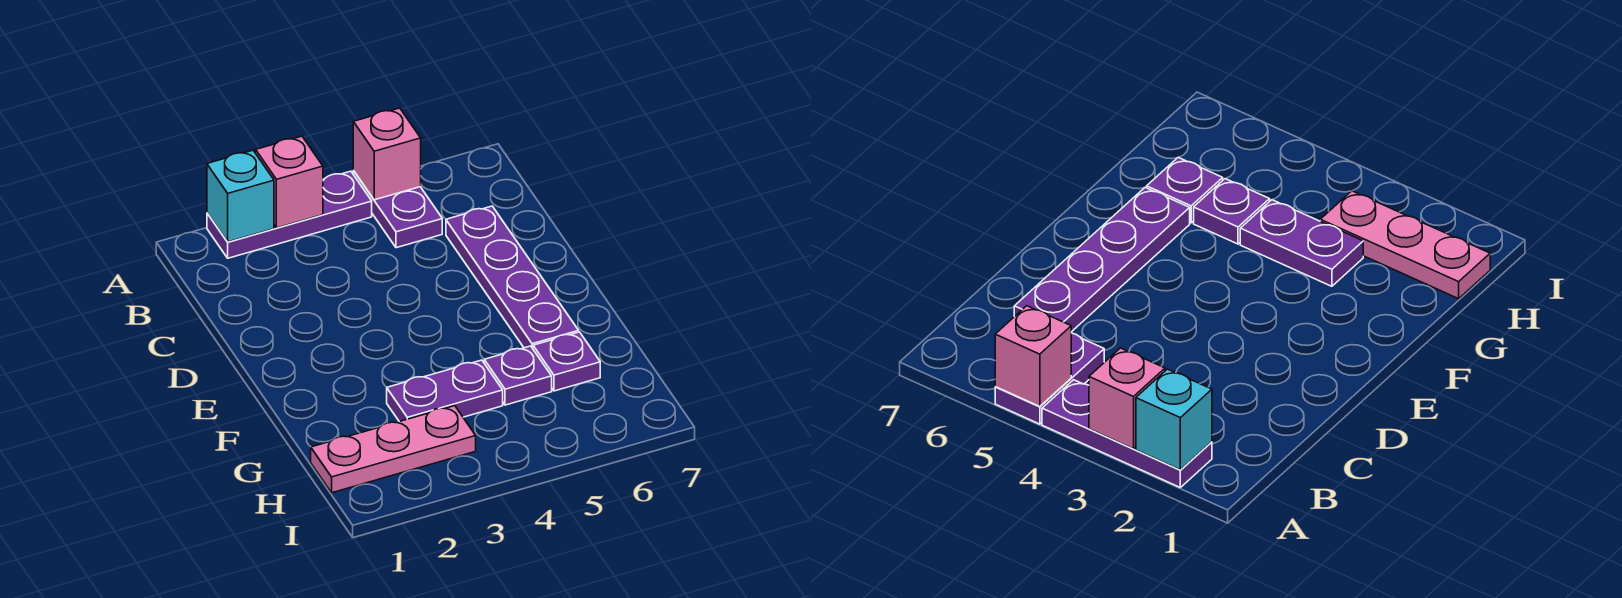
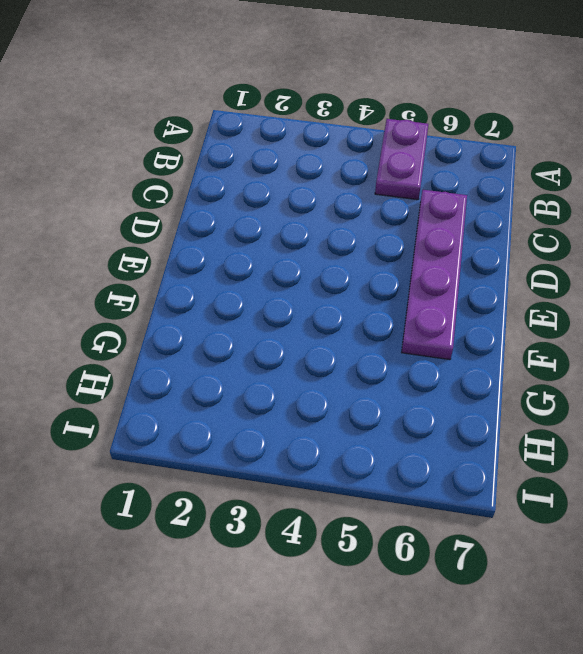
none -> purple plate A2:A4 level 1
none -> purple plate G3:G4 level 1

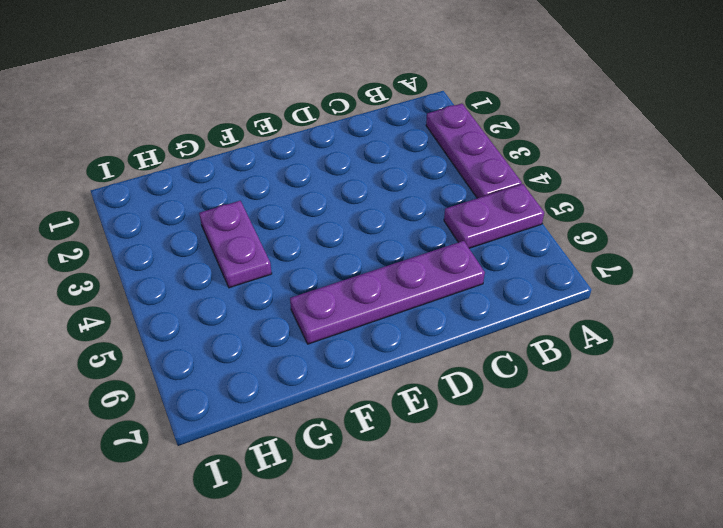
none -> purple plate G5 level 1
none -> purple plate G6 level 1

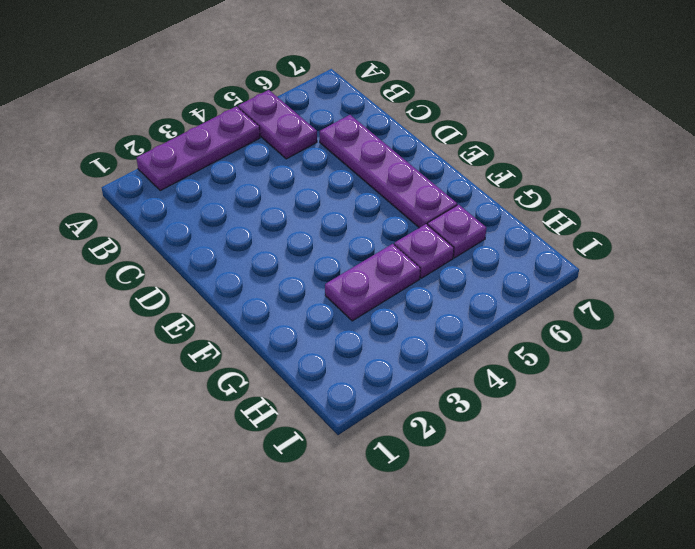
none -> pink plate H1:H3 level 1
none -> cyan brick A2 level 2

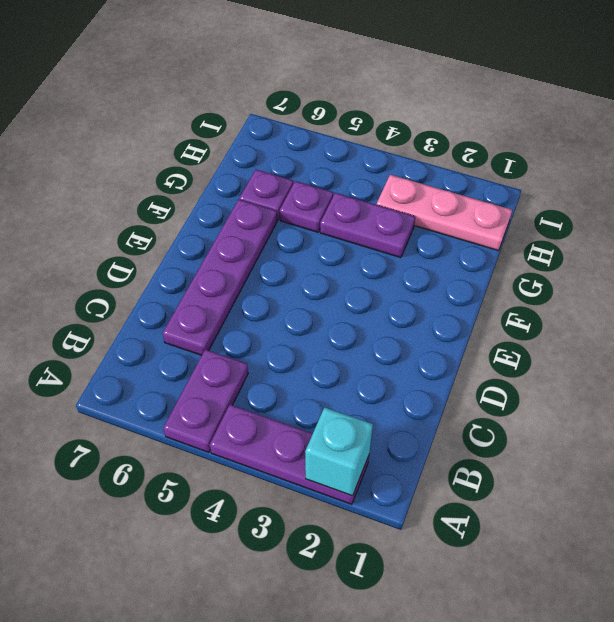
none -> pink brick A3 level 2
none -> pink brick A5 level 2

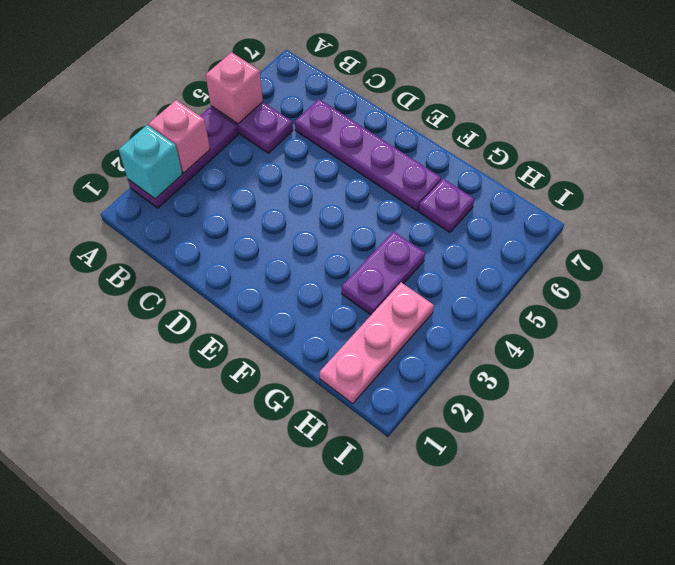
none -> purple plate G5 level 1

